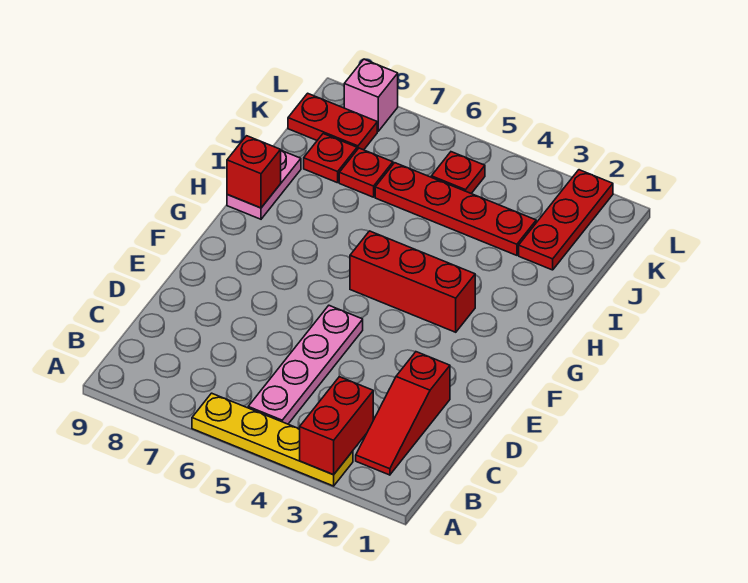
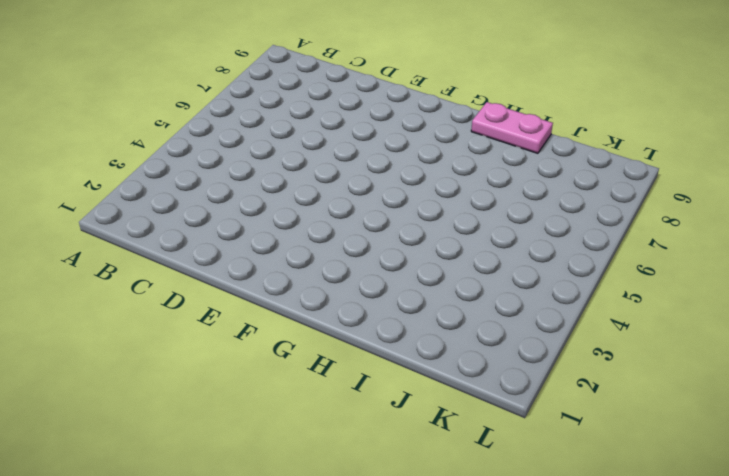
none -> yellow plate A3:A6 level 1
none -> red slope B2:D2 level 1 top D
none -> pink plate B5:E5 level 1

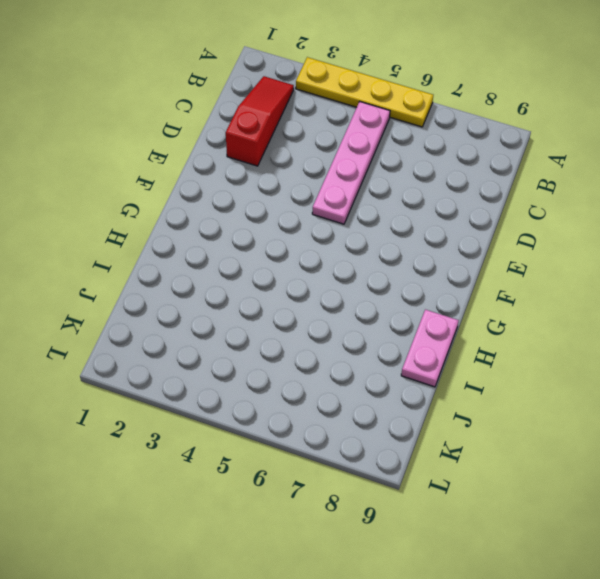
none -> red brick G3:G5 level 1
none -> red plate J2:L2 level 1
none -> red plate J3:J6 level 1

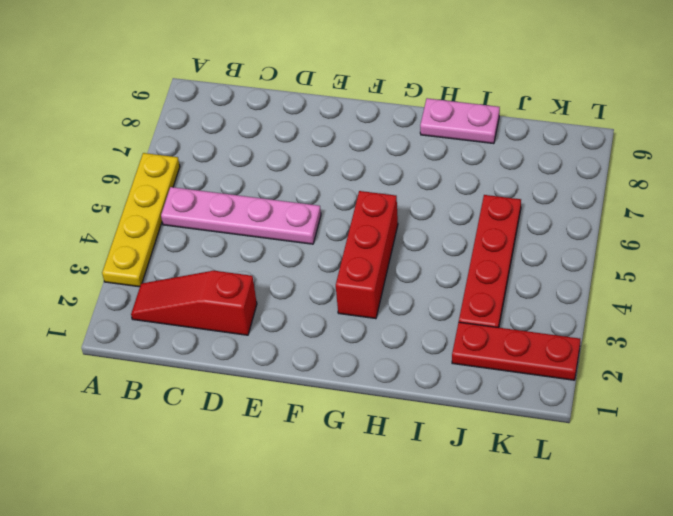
none -> red plate J7 level 1
none -> red plate J8 level 1
none -> red plate K5 level 1

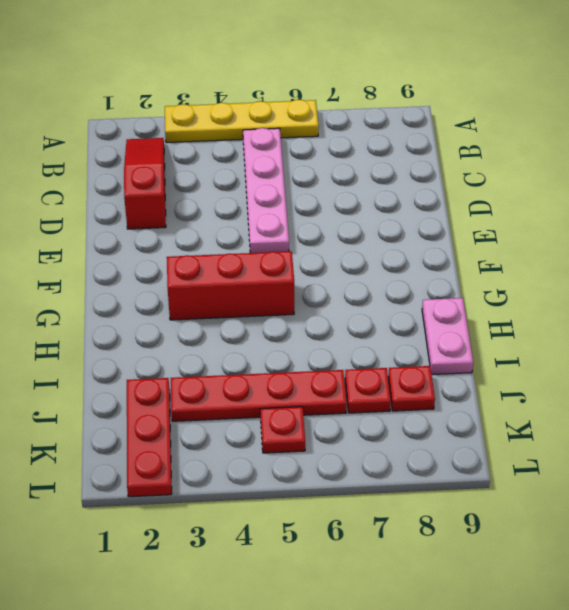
none -> red plate K8:K9 level 1
none -> pink brick L8 level 1
none -> red brick A3:B3 level 2

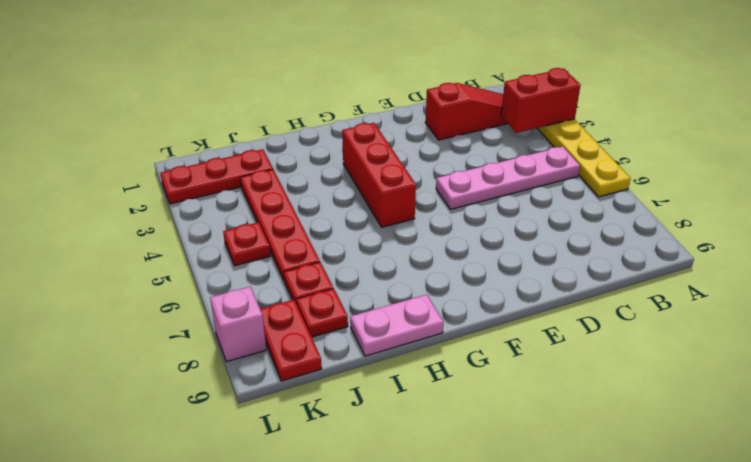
none -> red brick H9 level 2

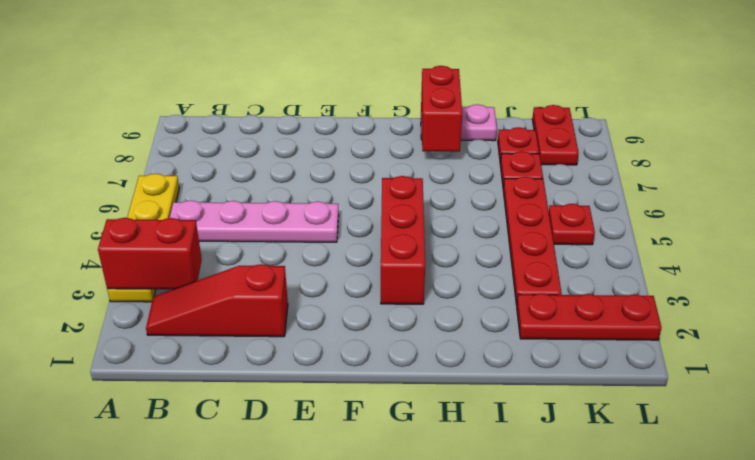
red brick H8:H9 level 2 -> red brick H9 level 2
none -> pink brick L8 level 1

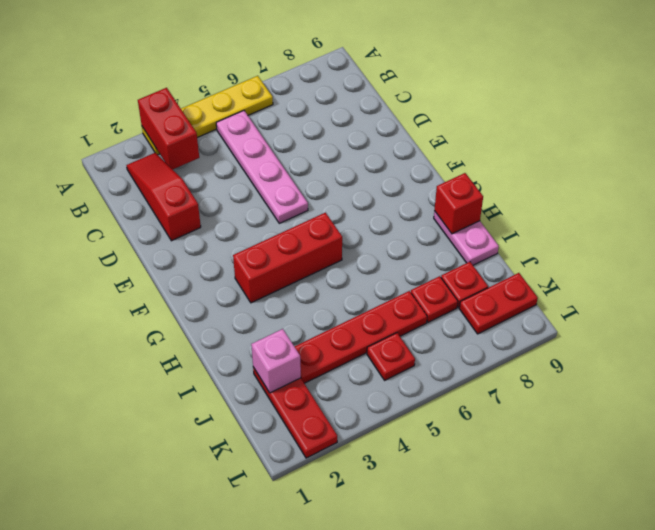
pink brick J2 level 2 -> pink brick L8 level 1

